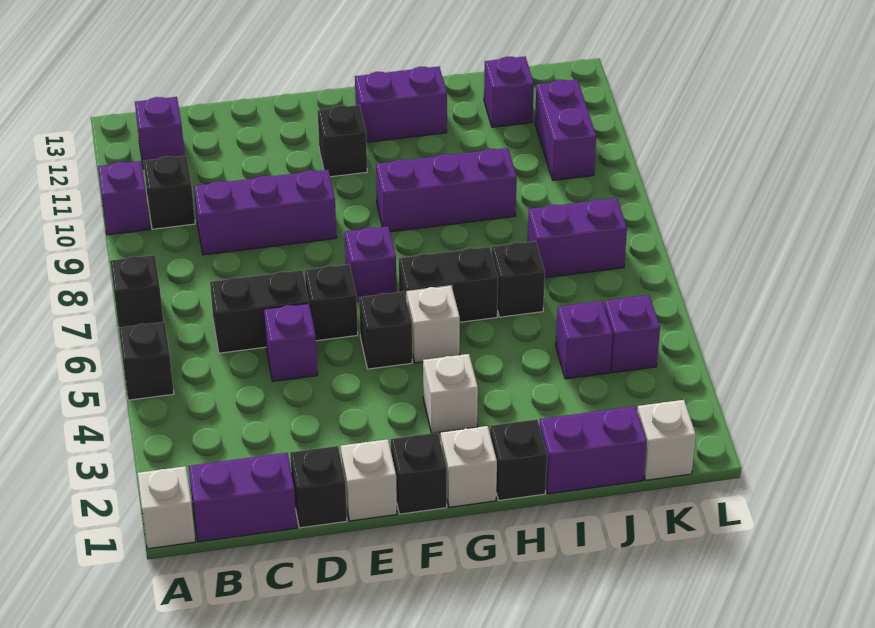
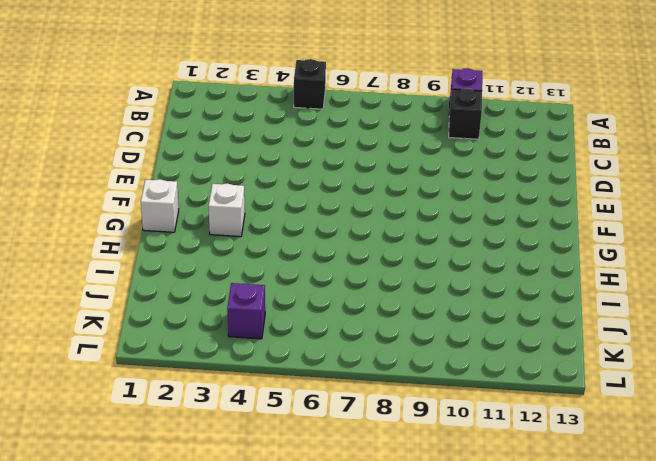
none -> white brick A1 level 1
none -> black brick A7 level 1
none -> purple brick B1:C1 level 1
none -> purple brick B12 level 1

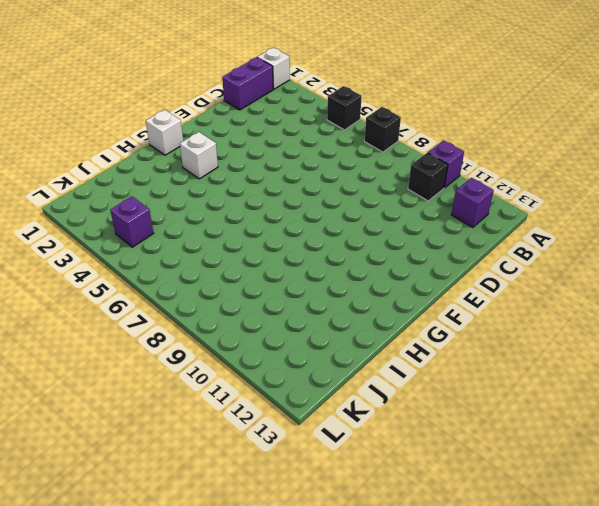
none -> black brick C6:D6 level 1
none -> purple brick C9:E9 level 1
none -> black brick D1 level 1
none -> purple brick D5 level 1

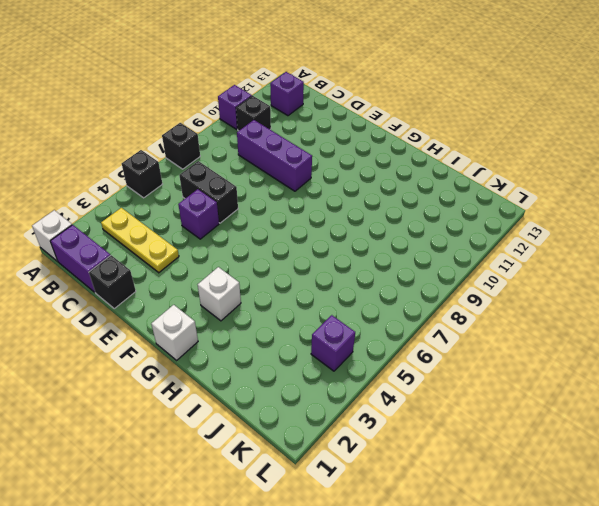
yellow plate B3:D3 level 1 -> none
none -> white brick E1 level 1
none -> black brick E6 level 1
none -> black brick F1 level 1
none -> black brick F5 level 1

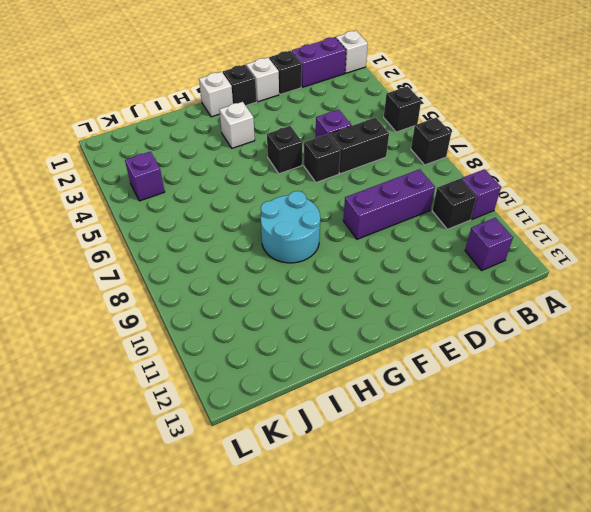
cyan round brick G8:H9 level 1 -> purple brick G9:I9 level 1
none -> purple brick F7 level 1
none -> black brick F11 level 1
none -> white brick G5 level 1
none -> black brick G6:H6 level 1

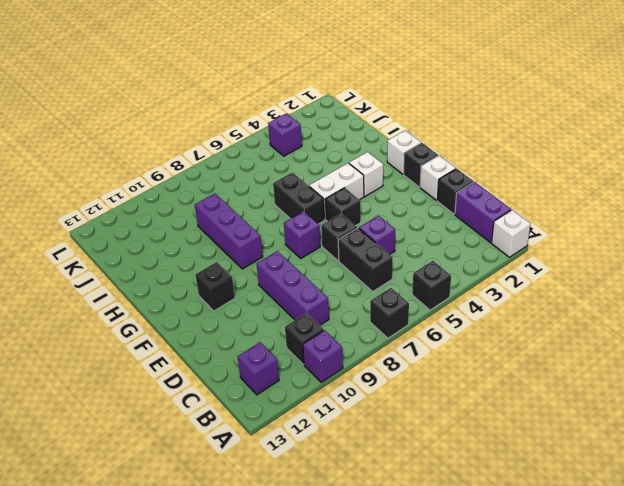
white brick G4:G5 level 1 -> white brick G5 level 1
none -> purple brick G12:H12 level 1
none -> black brick H1 level 1
none -> purple brick I1:J1 level 1
none -> black brick I6 level 1

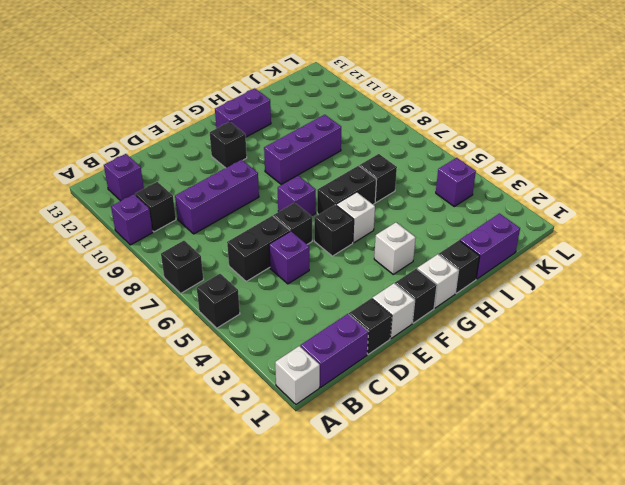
none -> purple brick J4 level 1
none -> purple brick J7:K7 level 1
none -> purple brick J12 level 1
none -> white brick K1 level 1

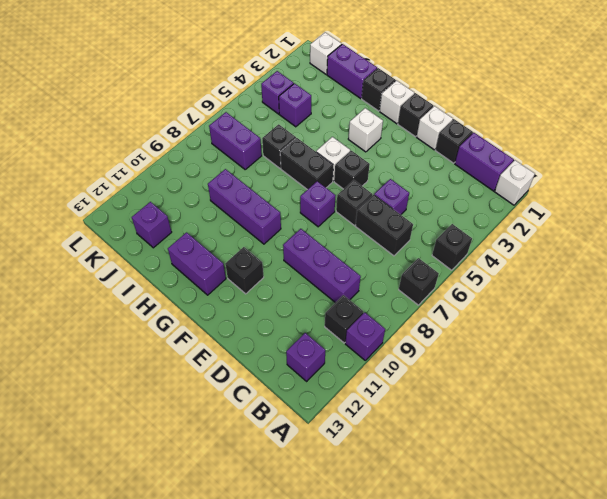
none -> purple brick K10:K11 level 1

